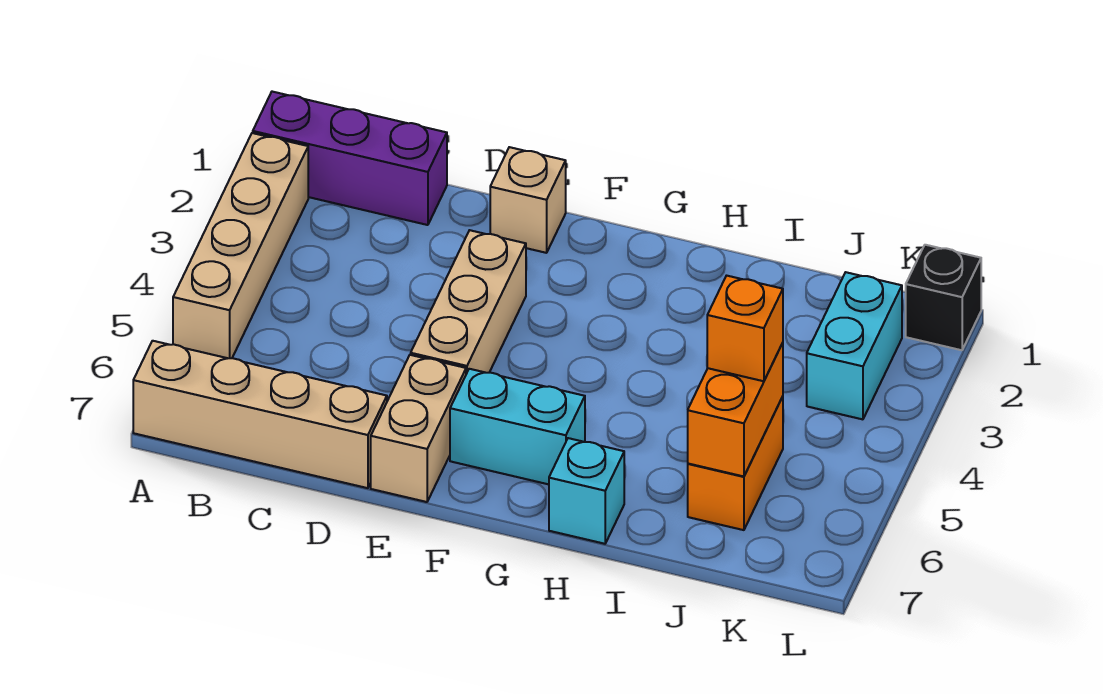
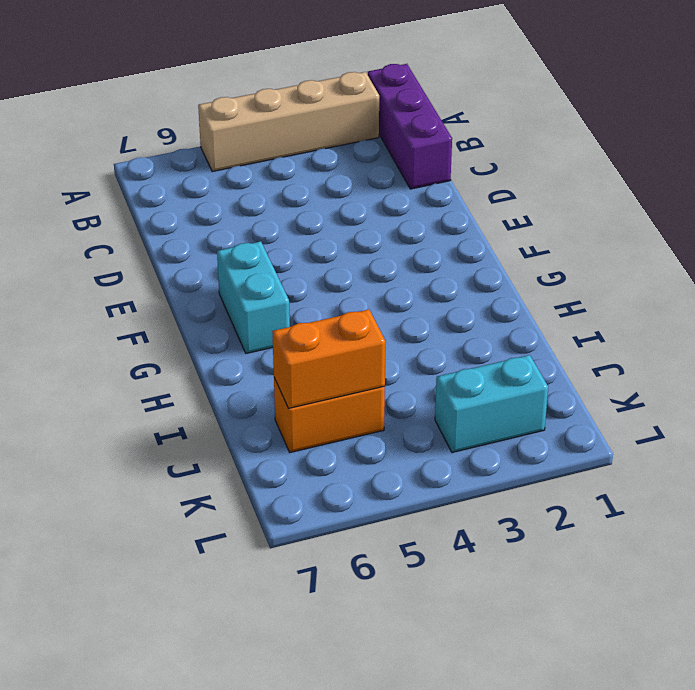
none -> tan brick A7:D7 level 1
none -> tan brick E1 level 1
none -> tan brick E3:E5 level 1

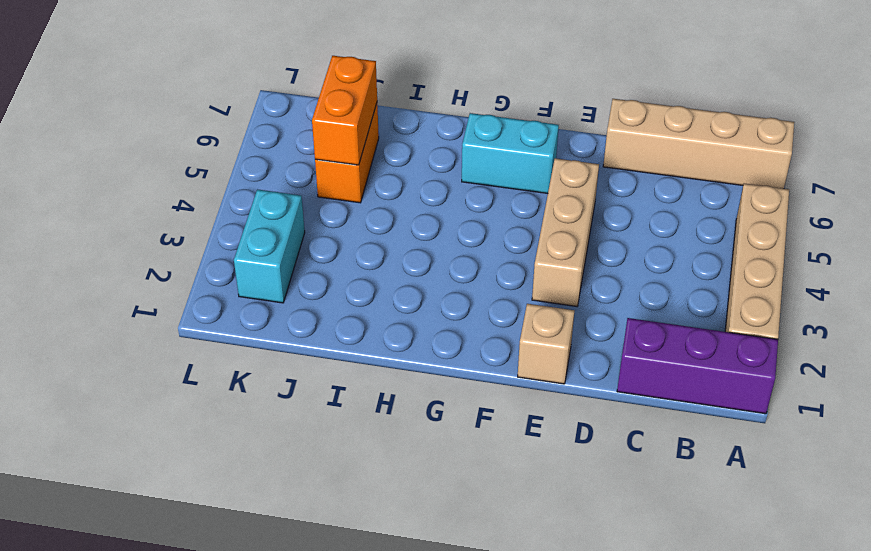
none -> tan brick E6:E7 level 1
none -> cyan brick H7 level 1
none -> black brick L1 level 1

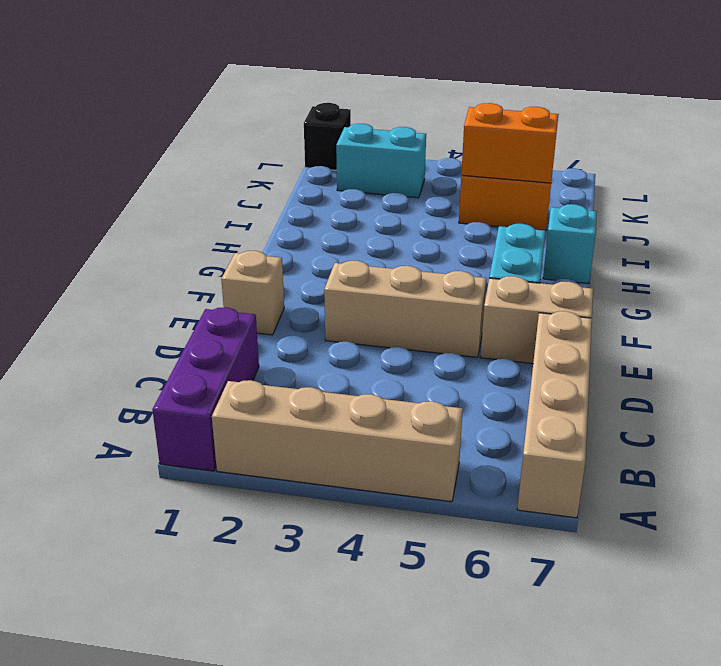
none -> orange brick J5 level 3

